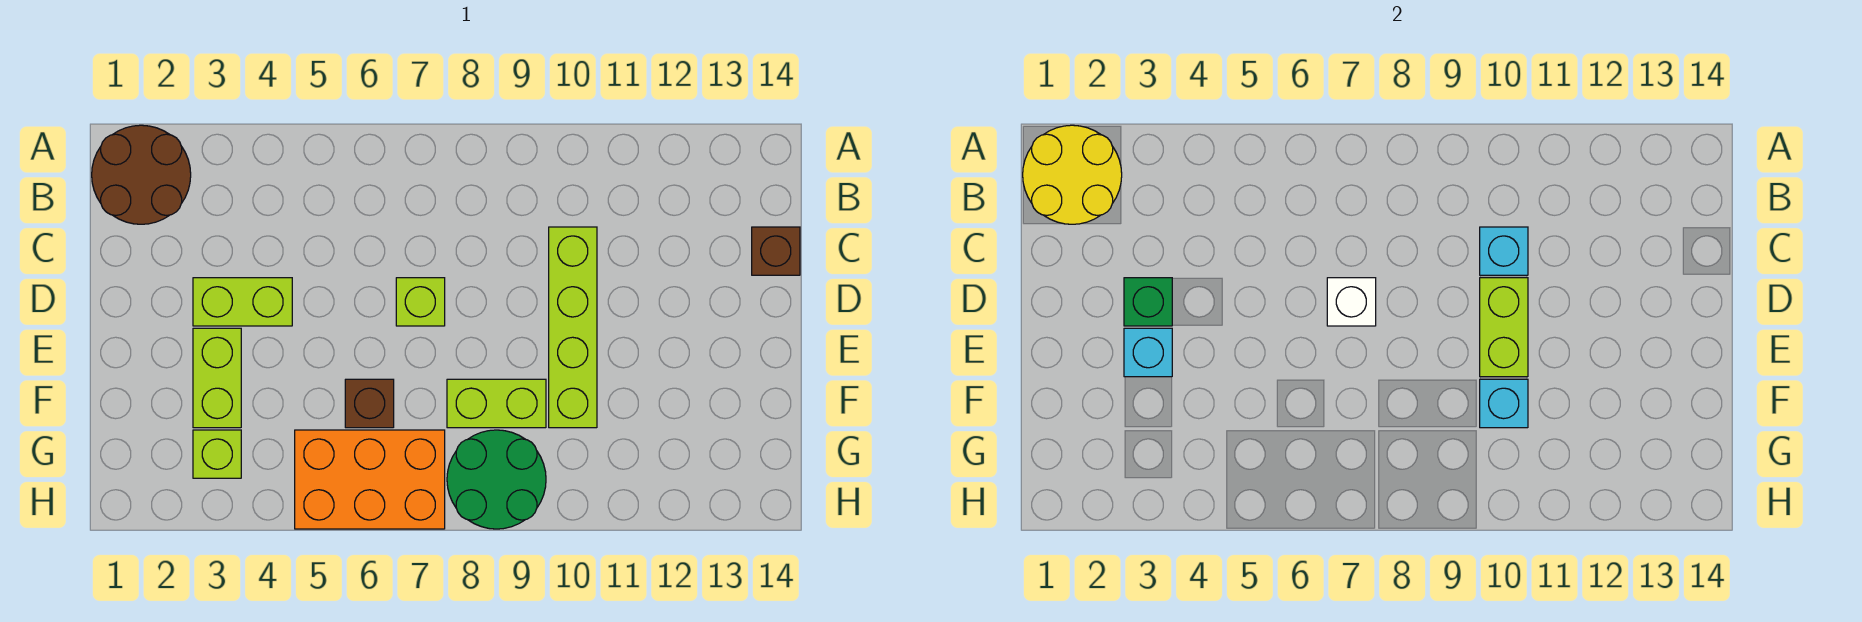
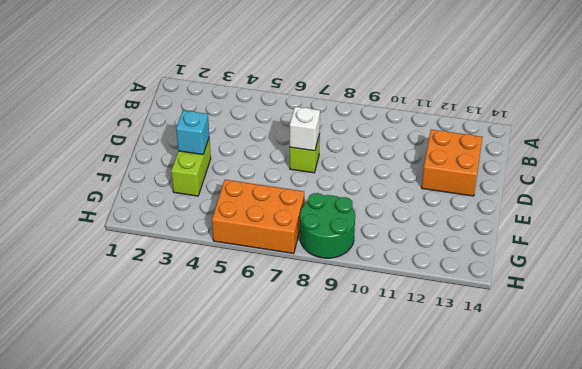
orange brick C12:D13 level 1 -> none
none -> brown round brick A1:B2 level 1
none -> lime brick C10:F10 level 1
none -> brown brick C14 level 1

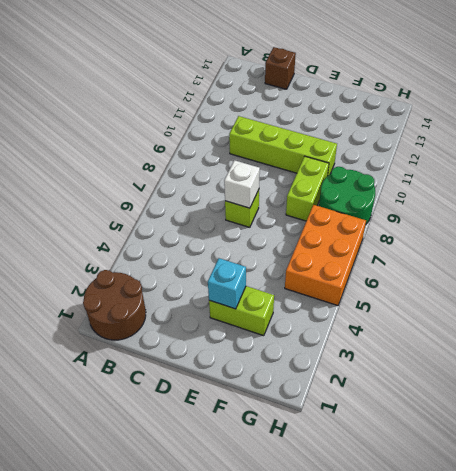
none -> lime brick D3:D4 level 1
none -> brown brick F6 level 1
none -> lime brick G3 level 1

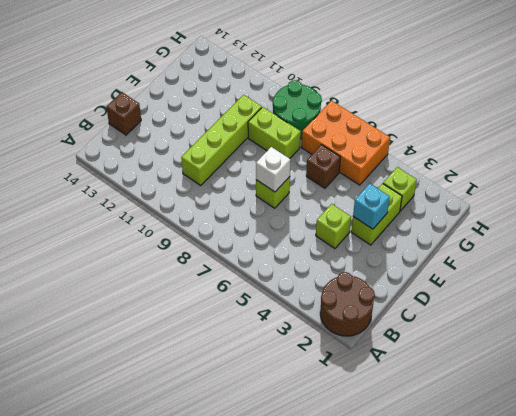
lime brick D4 level 1 -> lime brick D3:D4 level 1
none -> yellow round brick A1:B2 level 2
none -> cyan brick C10 level 2
none -> green brick D3 level 2

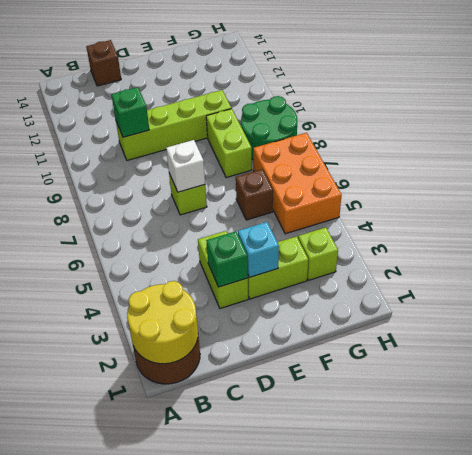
green brick C10 level 2 -> cyan brick C10 level 2
none -> lime brick D10:E10 level 2
none -> cyan brick F10 level 2

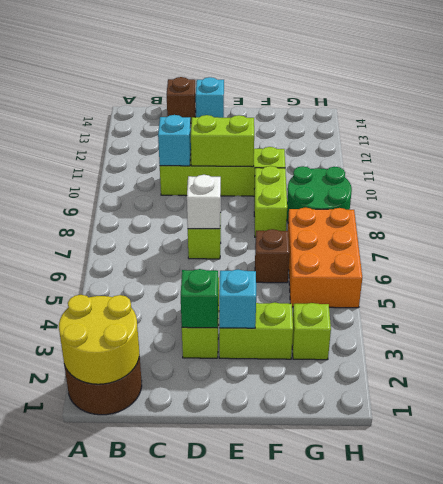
cyan brick D14 level 1 -> cyan brick F10 level 2

